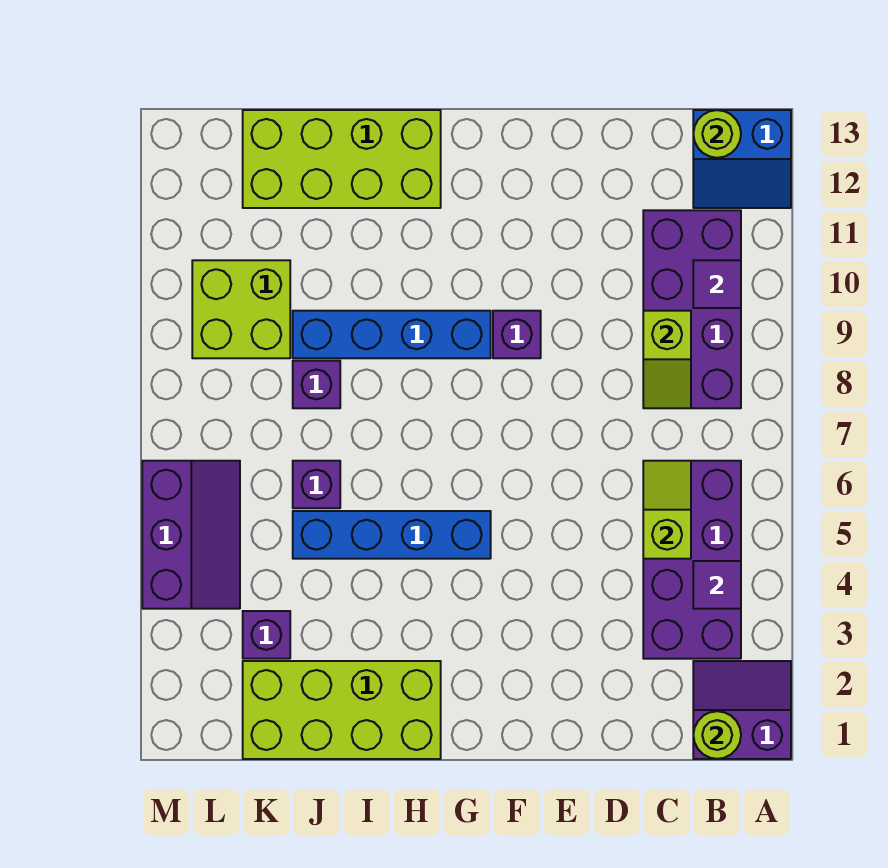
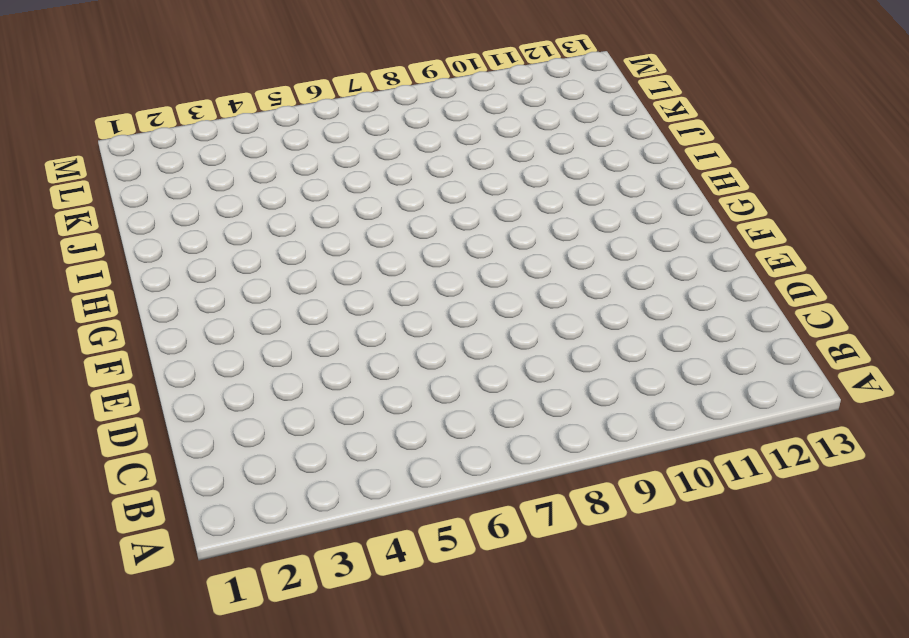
none -> purple slope A1:B2 level 1 top 1
none -> blue slope A12:B13 level 1 top 13
none -> purple brick B3:C6 level 1

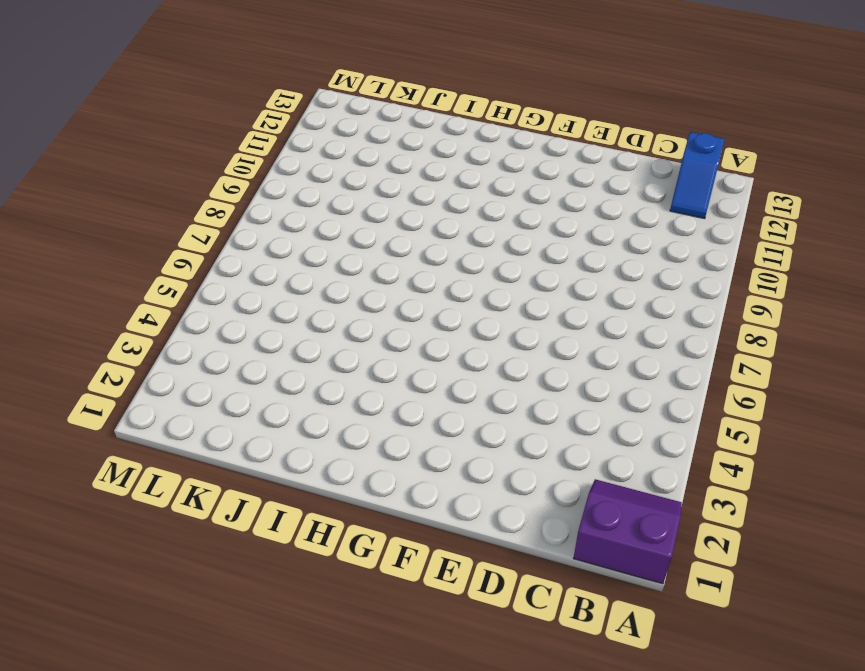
blue slope B12:B13 level 1 top 13 -> blue slope A12:B13 level 1 top 13
none -> purple brick B3:C6 level 1
none -> purple brick B8:C11 level 1
none -> purple brick F9 level 1

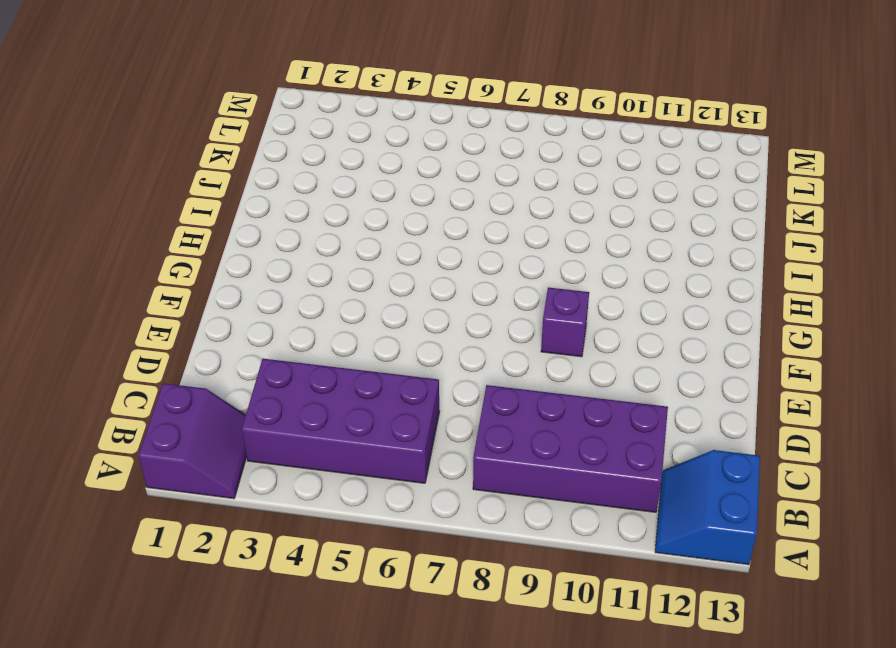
none -> blue brick G5:J5 level 1
none -> blue brick G9:J9 level 1
none -> lime brick H1:K2 level 1

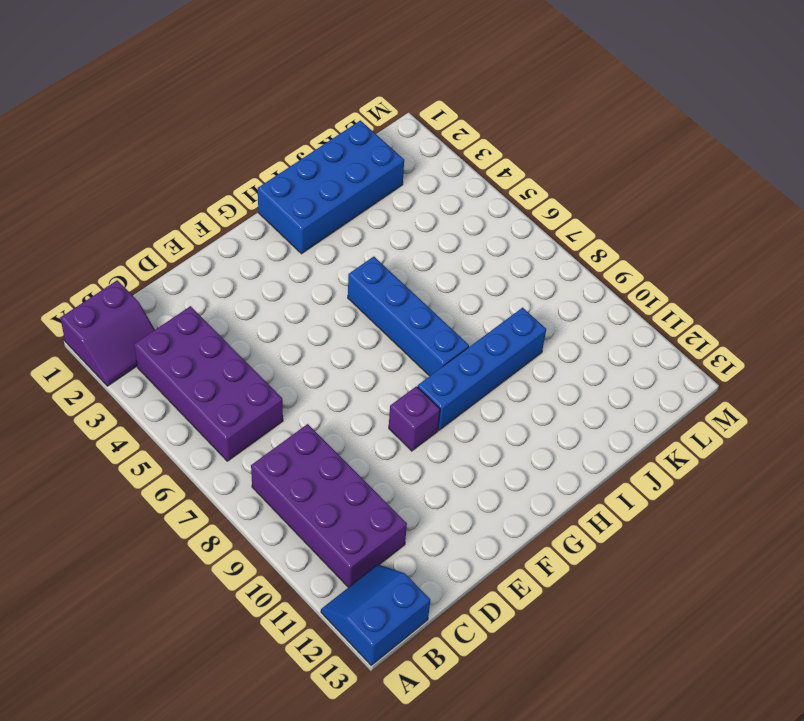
blue brick H1:K2 level 1 -> lime brick H1:K2 level 1
blue brick H5:H8 level 1 -> blue brick G5:J5 level 1
none -> lime brick H12:K13 level 1
none -> purple brick J6 level 1
none -> purple brick J8 level 1

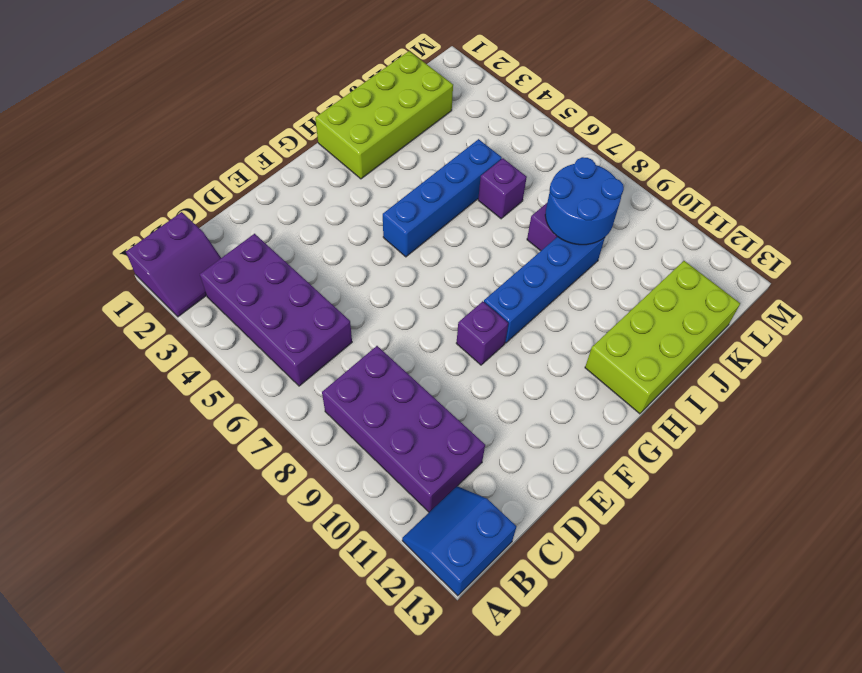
blue round brick J8:K9 level 2 -> none
none -> purple brick K3 level 1
none -> lime brick K9:L10 level 1
none -> purple slope L4:M6 level 1 top M

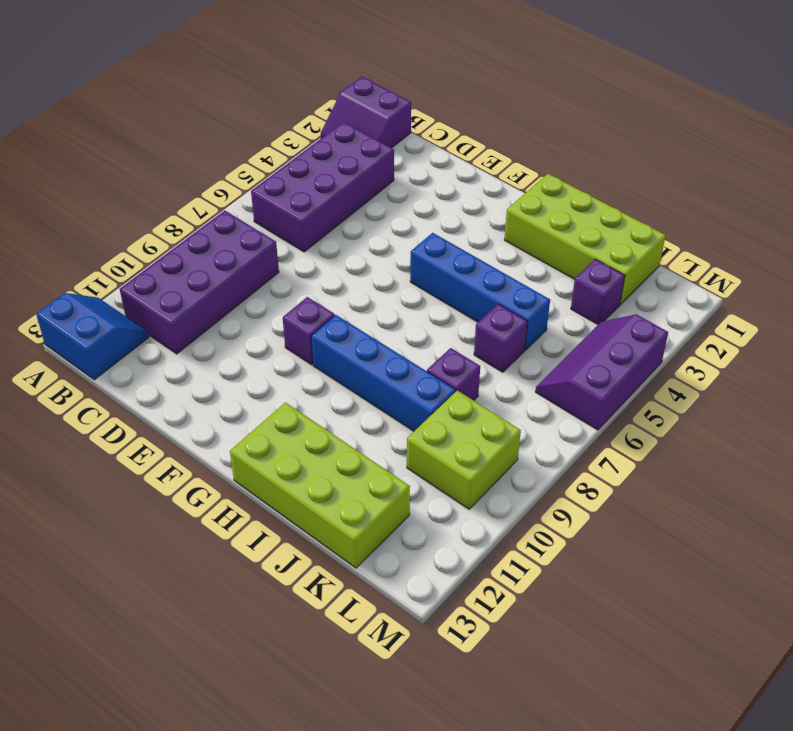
none -> lime round brick B1 level 2
none -> purple tile B4 level 2
none -> purple tile B10 level 2

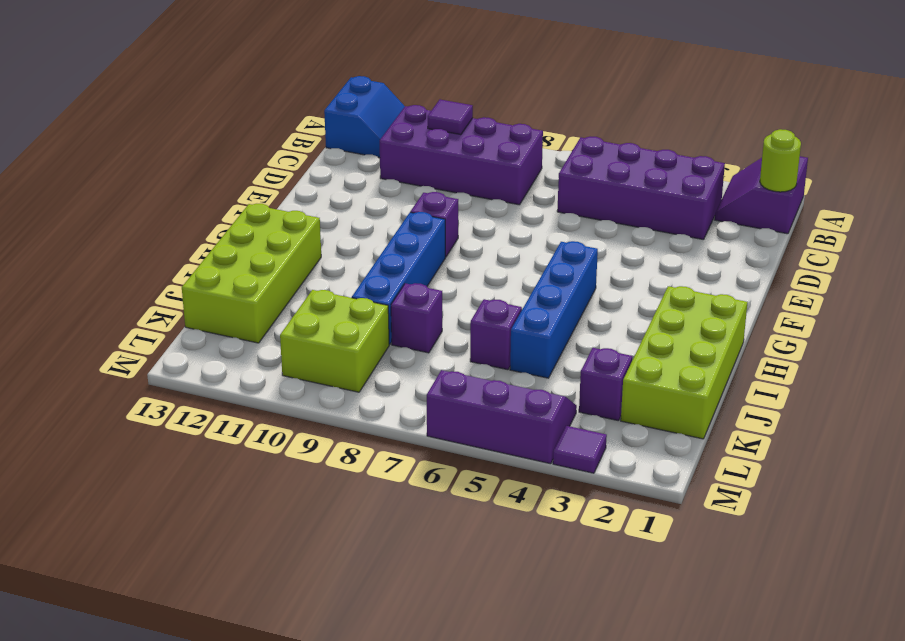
purple tile M3 level 1 -> purple tile B4 level 2
none -> lime round brick B13 level 2
none -> lime slope C5:C6 level 2 top 5
none -> lime slope C8:C9 level 2 top 9

